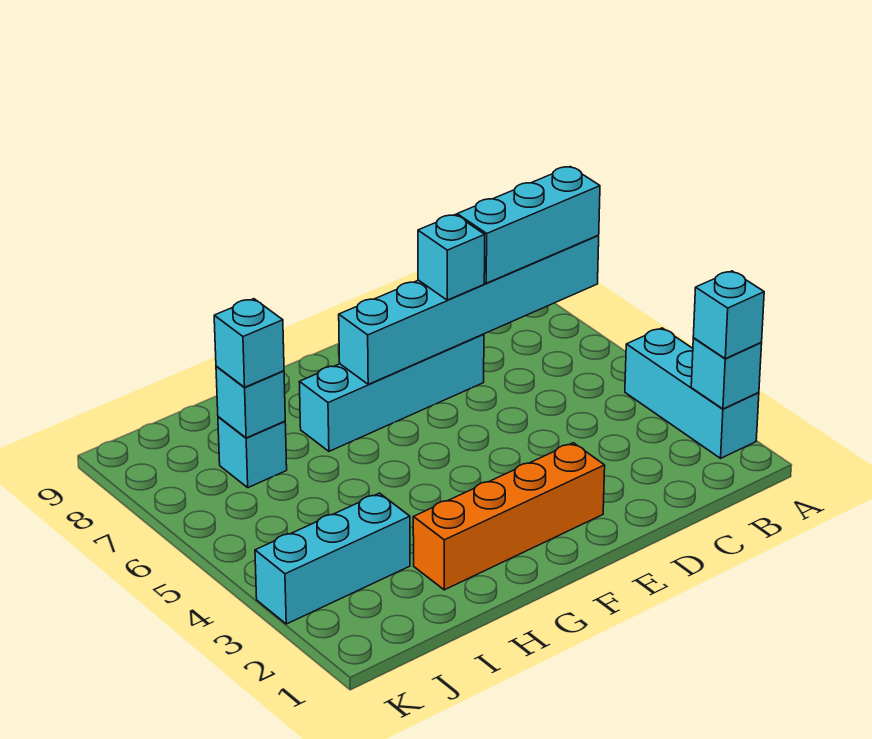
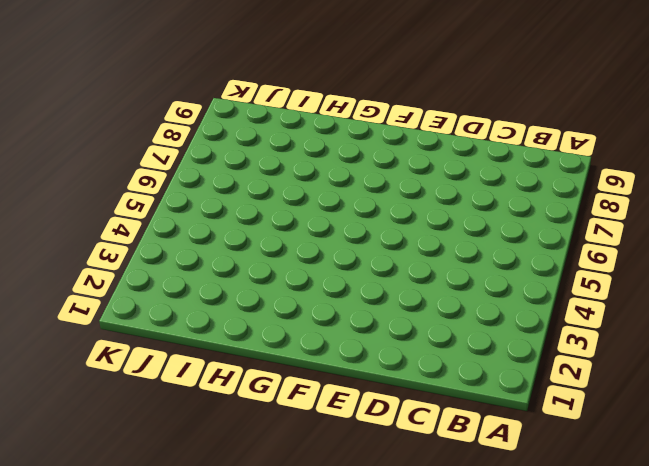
none -> cyan brick A2:A4 level 1
none -> cyan brick D7:G7 level 1
none -> orange brick E2:H2 level 1

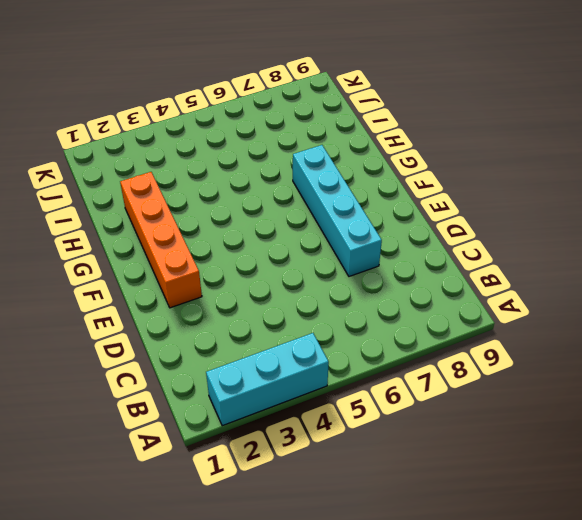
none -> cyan brick I3:K3 level 1
none -> cyan brick I7 level 1
none -> cyan brick A2 level 2

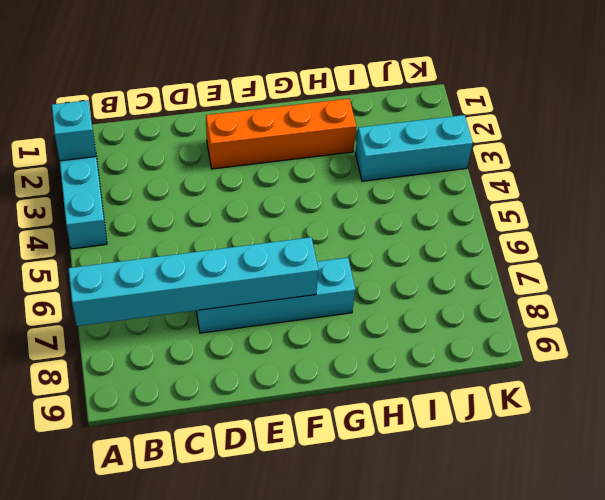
none -> cyan brick I7 level 1
none -> cyan brick I7 level 2
none -> cyan brick A2 level 3

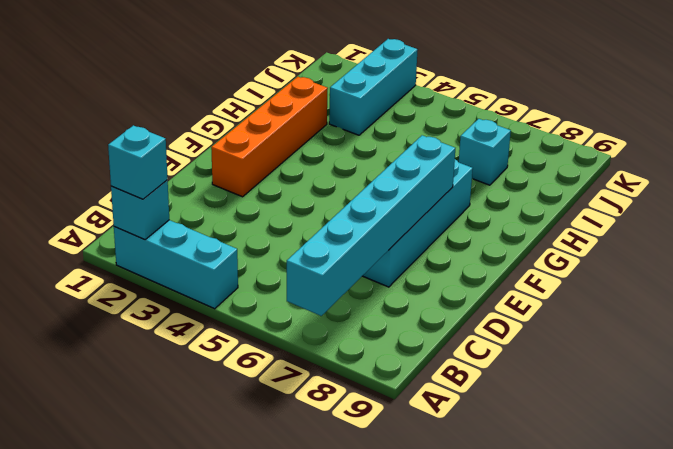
none -> cyan brick I7 level 2
none -> cyan brick A7:C7 level 3
none -> cyan brick D7 level 3

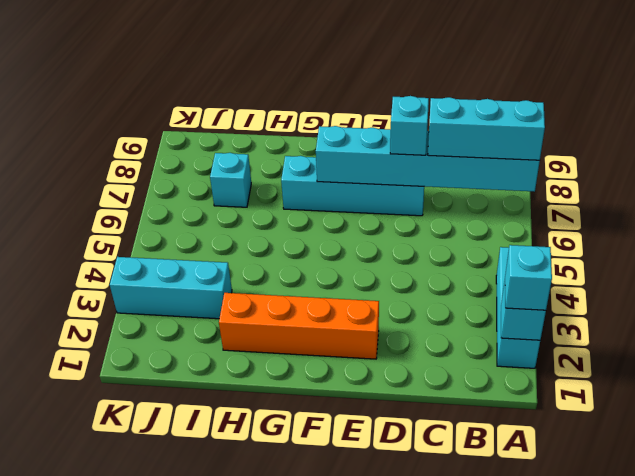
none -> cyan brick I7 level 2
none -> cyan brick I7 level 3

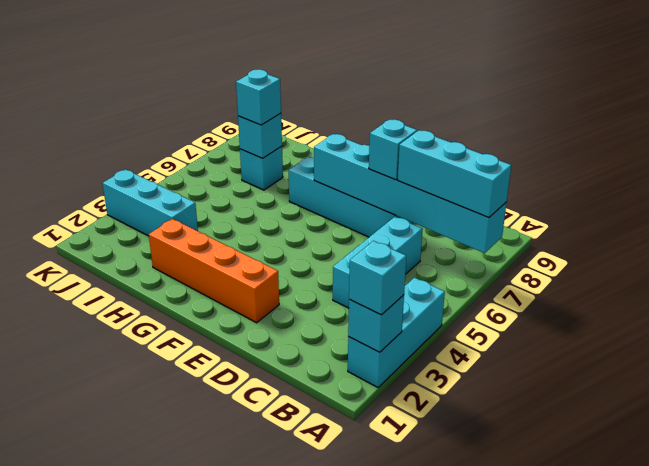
cyan brick C4:C6 level 1 -> none

